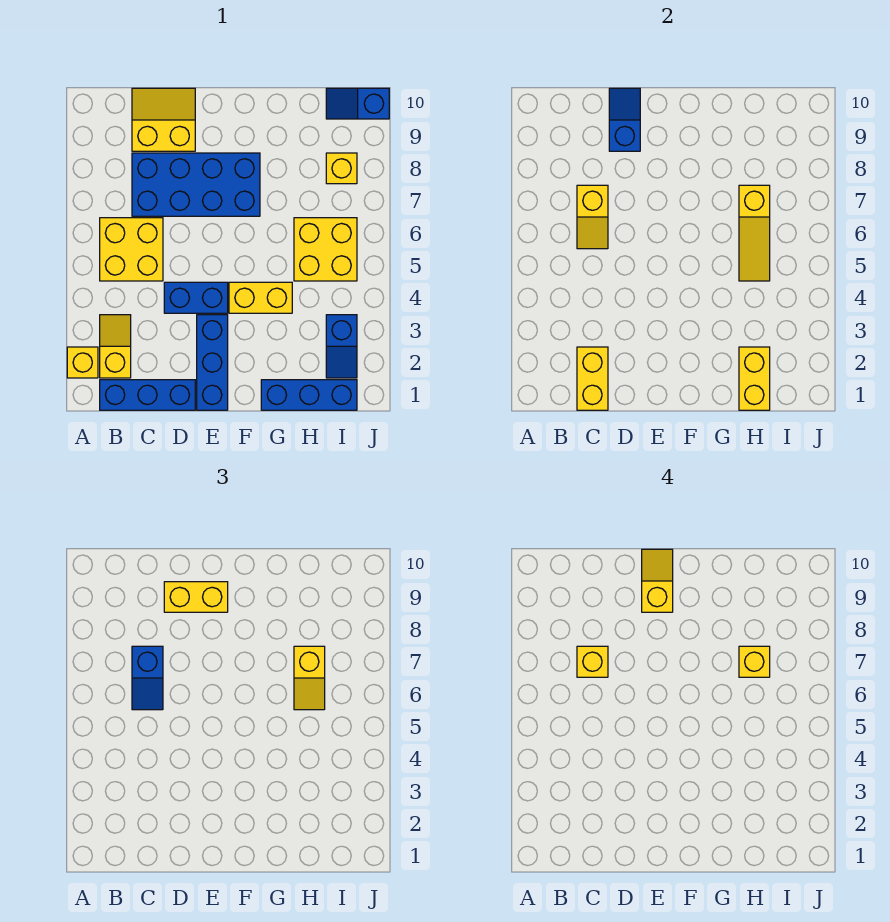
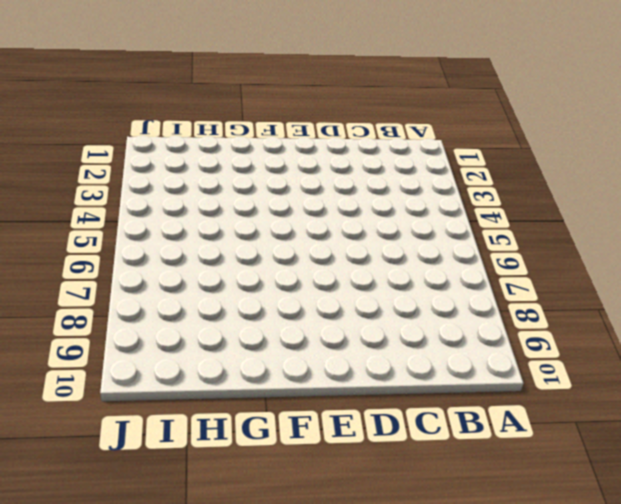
none -> yellow brick A2 level 1
none -> blue brick B1:D1 level 1
none -> yellow slope B2:B3 level 1 top 2

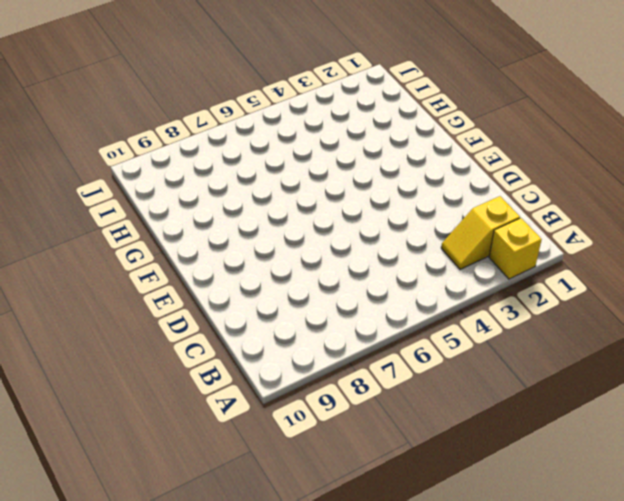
none -> blue brick B1:D1 level 1
none -> yellow brick B5:C6 level 1
none -> blue brick C7:F8 level 1

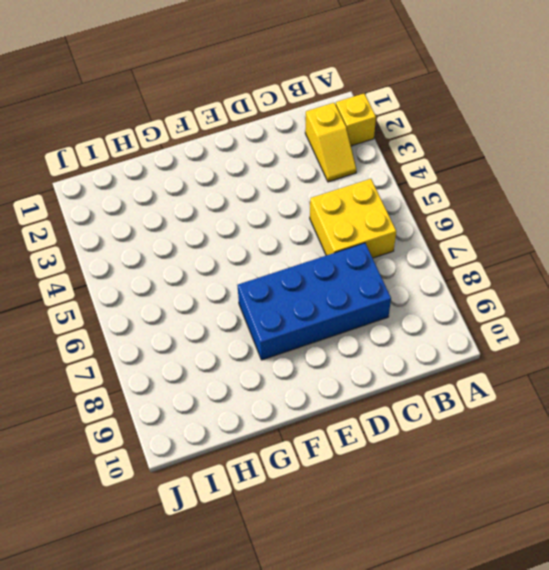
none -> blue brick B1:D1 level 1
none -> yellow slope C9:D10 level 1 top 9
none -> blue brick D4:E4 level 1

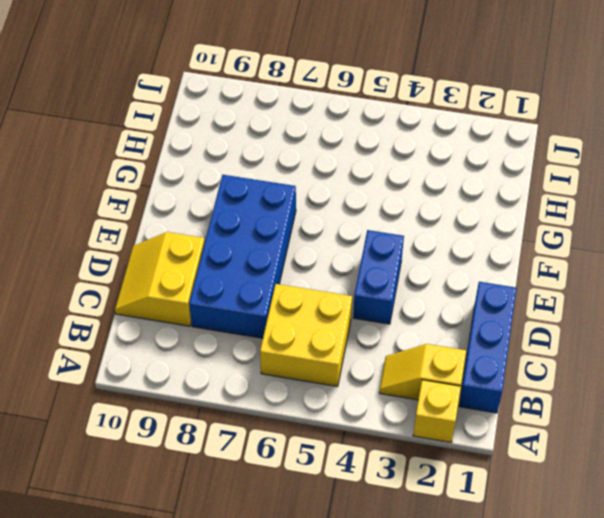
none -> blue brick E1:E3 level 1
none -> yellow brick F4:G4 level 1
none -> blue brick G1:I1 level 1

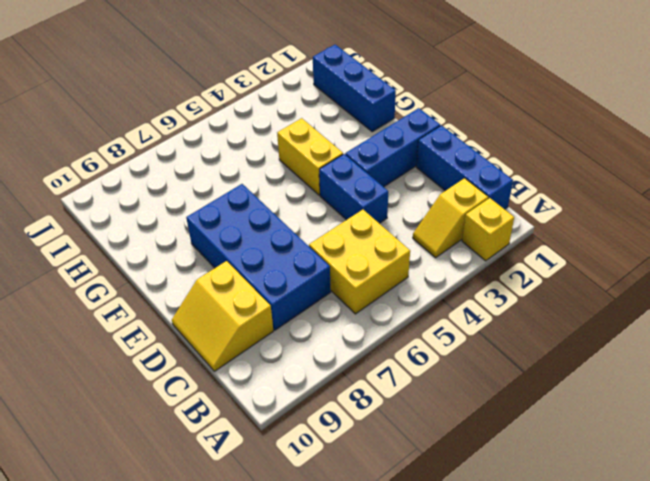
none -> yellow brick H5:I6 level 1
none -> blue slope I2:I3 level 1 top 3
none -> yellow brick I8 level 1

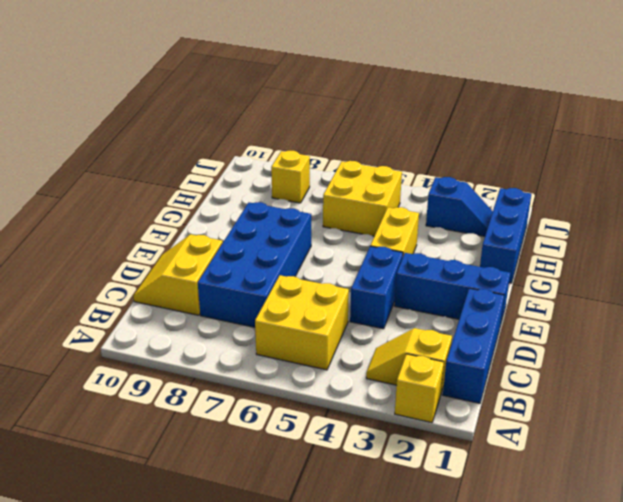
none -> blue slope I10:J10 level 1 top J
none -> yellow brick C1:C2 level 2
none -> yellow slope C6:C7 level 2 top 7

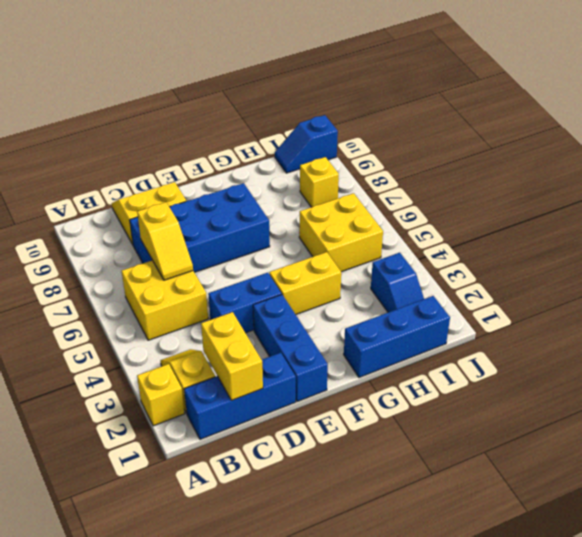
none -> blue slope D9:D10 level 2 top 9
none -> yellow brick H1:H2 level 2
none -> yellow slope H5:H7 level 2 top 7

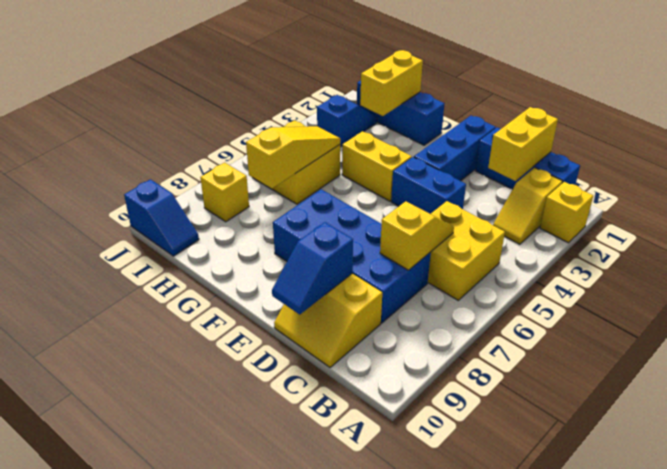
none -> blue slope C6:C7 level 3 top 7
none -> yellow brick D9:E9 level 3
none -> yellow slope H6:H7 level 3 top 7

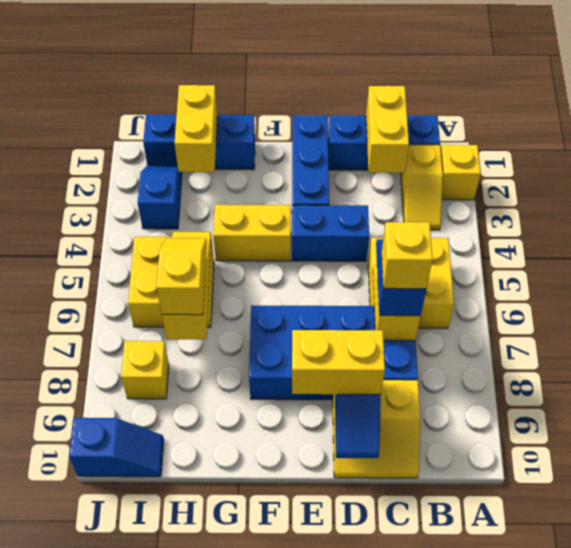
none -> yellow slope E9:E10 level 4 top 9
none -> yellow brick H7 level 4

